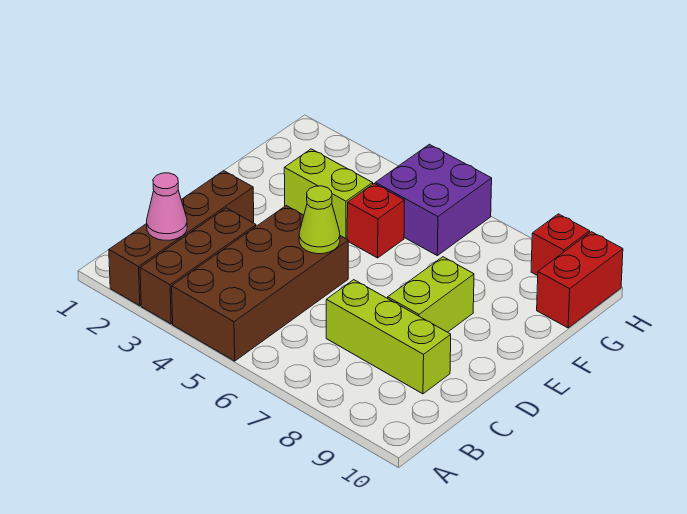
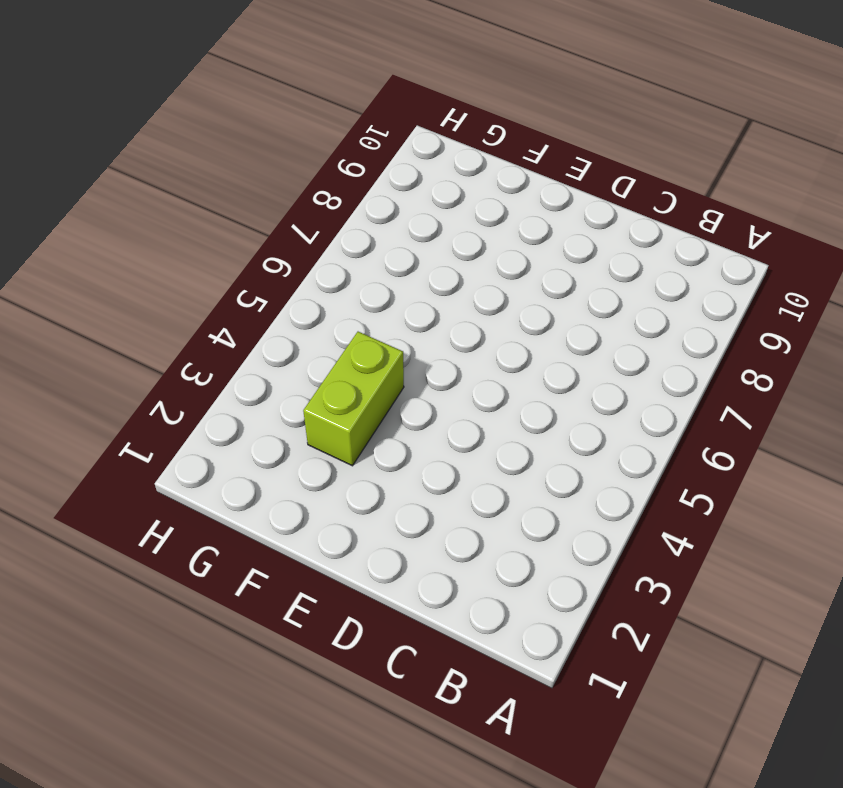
none -> brown brick A2:D2 level 1
none -> brown brick A3:C3 level 1
none -> brown brick A4:D5 level 1

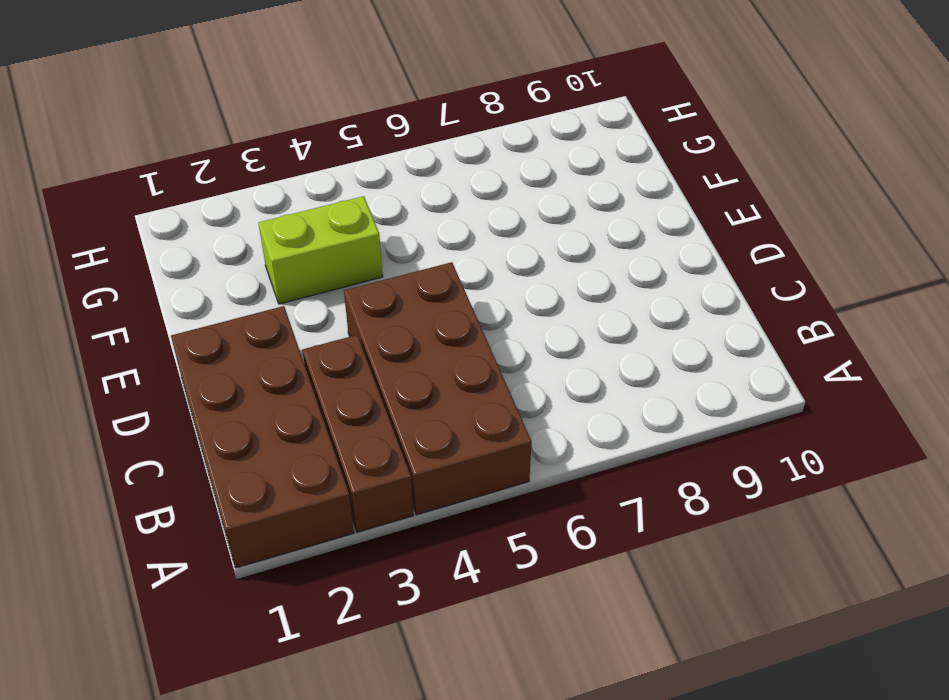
brown brick A1:D2 level 1 -> brown brick A2:D2 level 1
none -> lime brick C7:C9 level 1
none -> lime brick D8:E8 level 1
none -> red brick F5 level 1

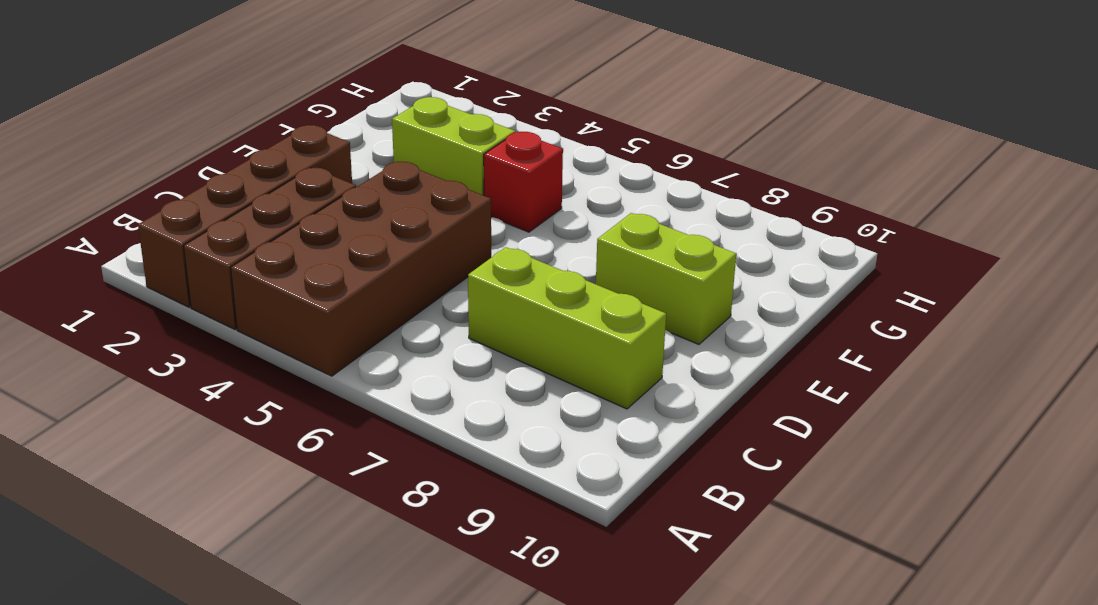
lime brick E8:E9 level 1 -> lime brick D8:E8 level 1
none -> purple brick G5:H6 level 1
none -> red brick G10:H10 level 1
none -> red brick H9 level 1

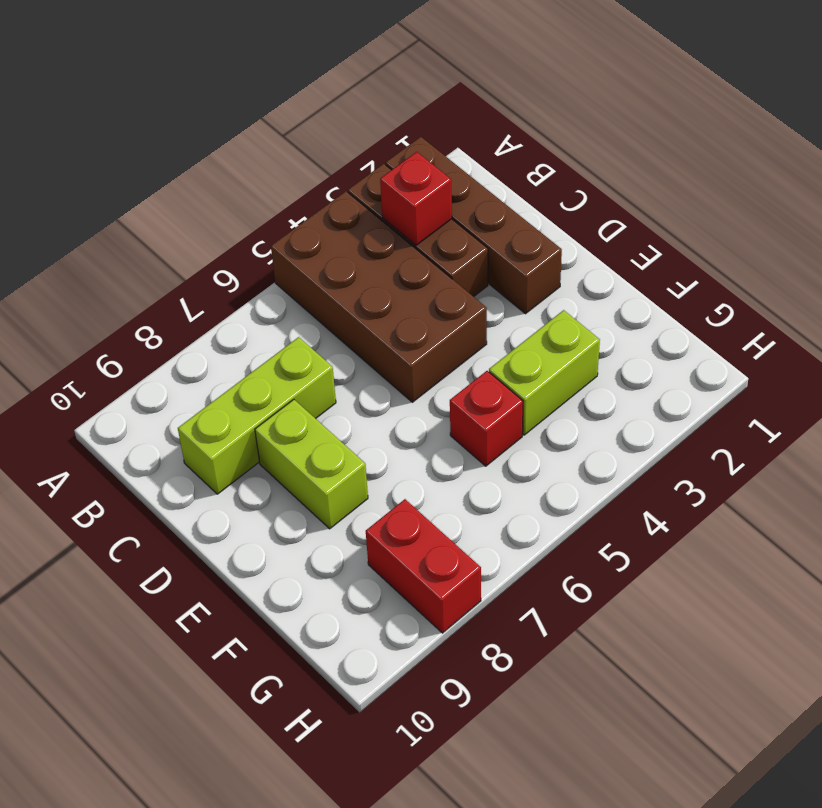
red brick B3 level 2 -> red brick H9 level 1
red brick G8:H8 level 1 -> red brick G10:H10 level 1
none -> purple brick G5:H6 level 1
none -> pink cone B2 level 2
none -> lime cone D5 level 2

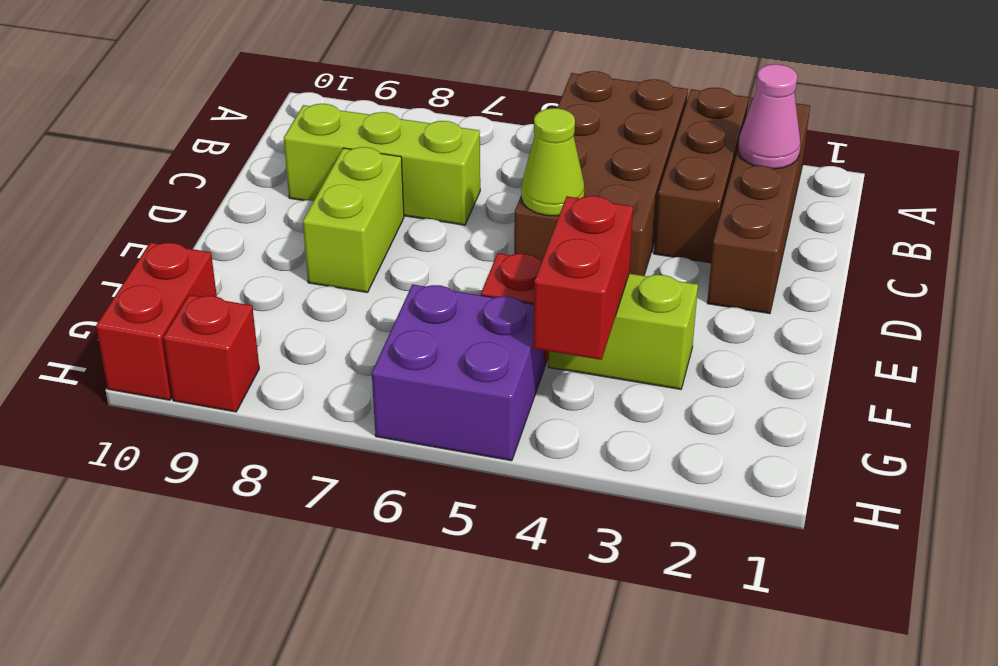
red brick F4:G4 level 2 -> none

